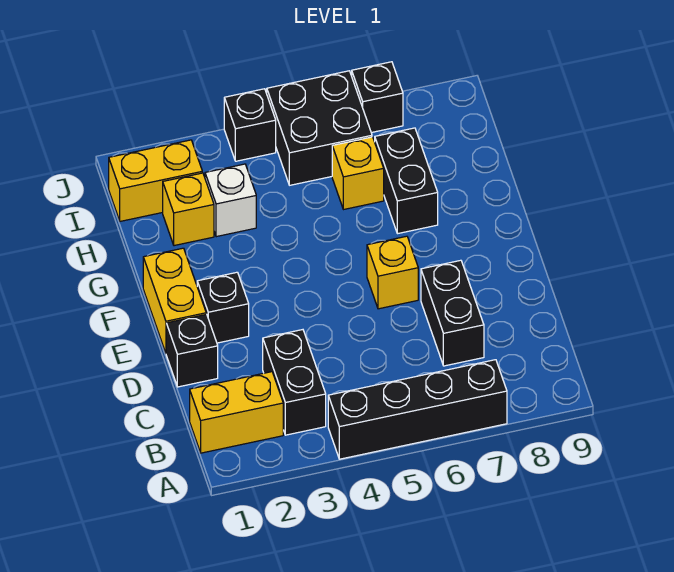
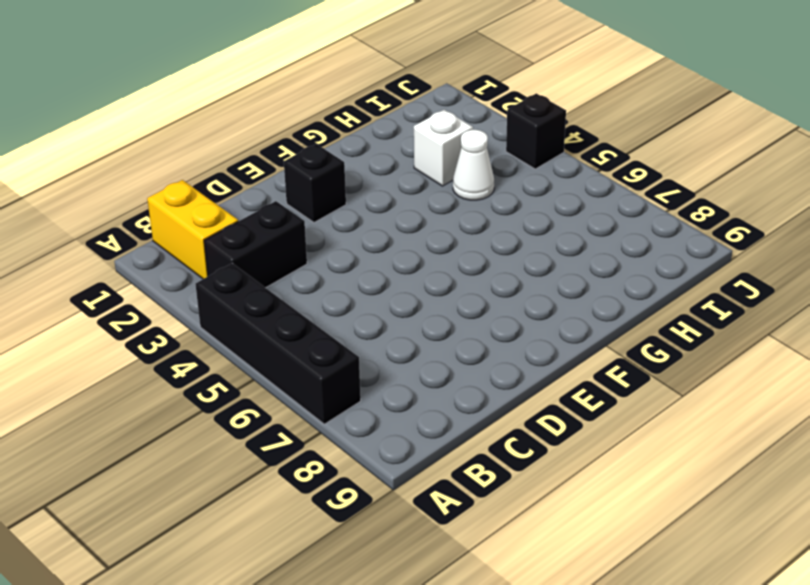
white cone H4 level 1 -> none
none -> black brick C7:D7 level 1
none -> black brick D1 level 1
none -> yellow brick E1:F1 level 1

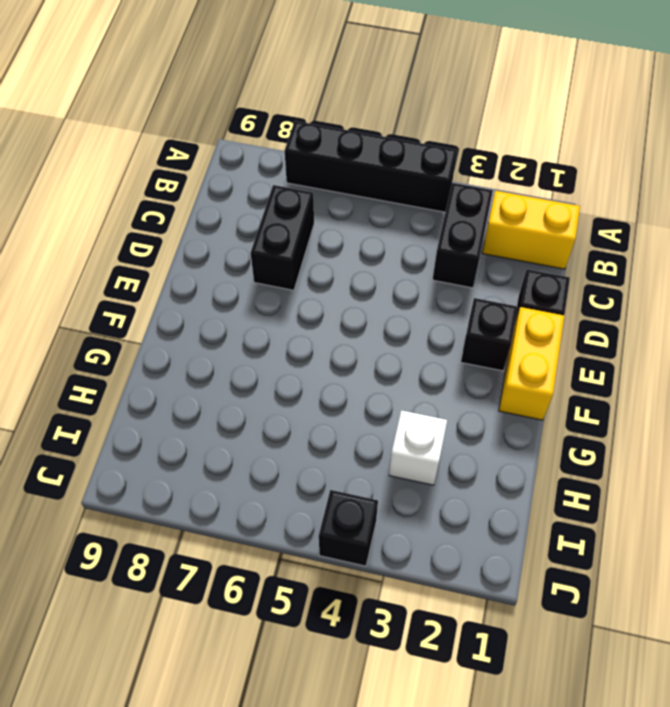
none -> yellow brick E6 level 1
none -> black brick G7:H7 level 1
none -> yellow brick H2 level 1

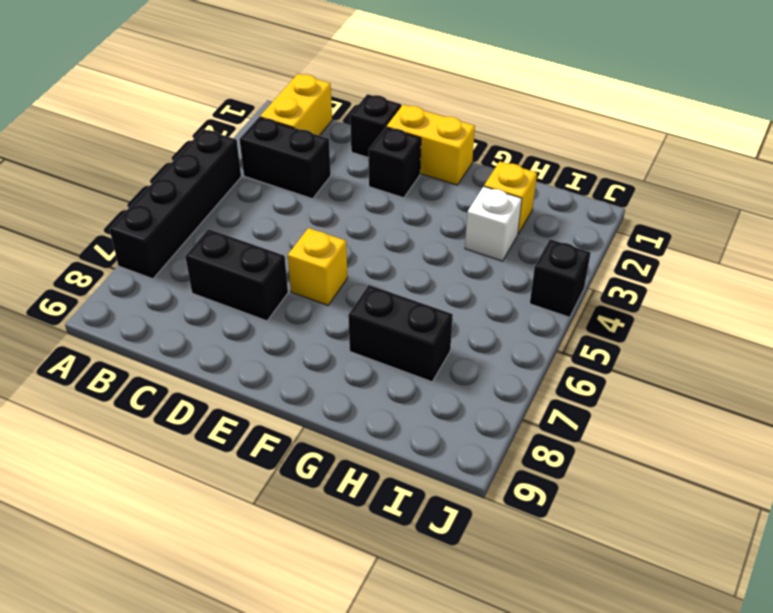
none -> yellow brick H6 level 1
none -> yellow brick I1:I2 level 1
none -> black brick I5:J6 level 1

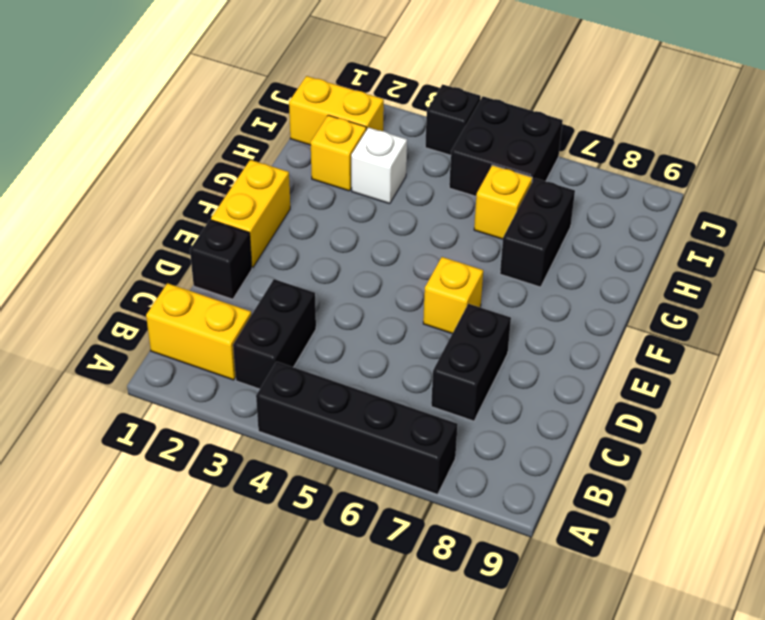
none -> black brick E2 level 1
none -> black brick J7 level 1

